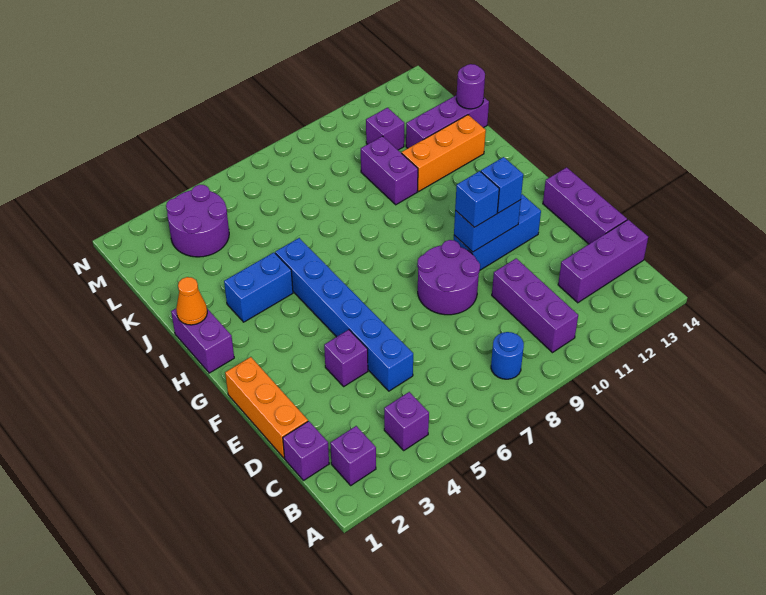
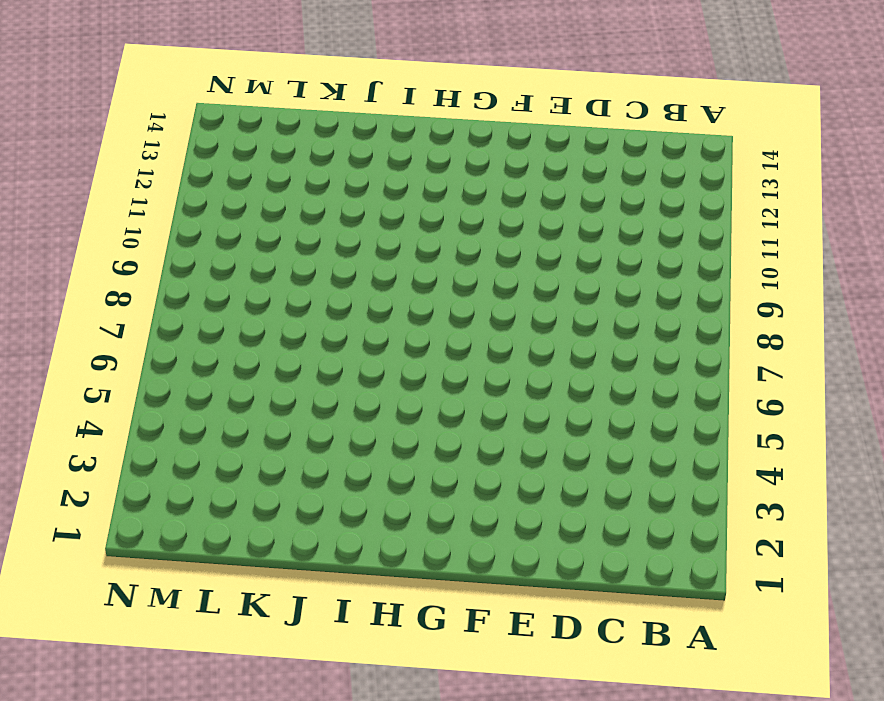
none -> purple brick B2 level 1
none -> purple brick B4 level 1
none -> blue round brick B8 level 1

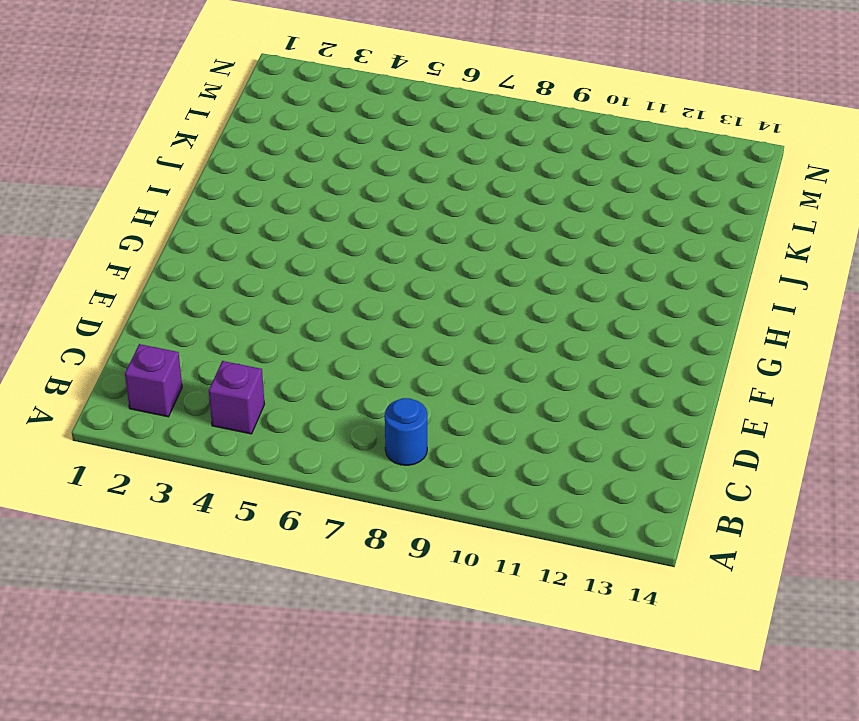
none -> purple brick B10:D10 level 1
none -> purple brick C1 level 1
none -> purple brick C12:C14 level 1

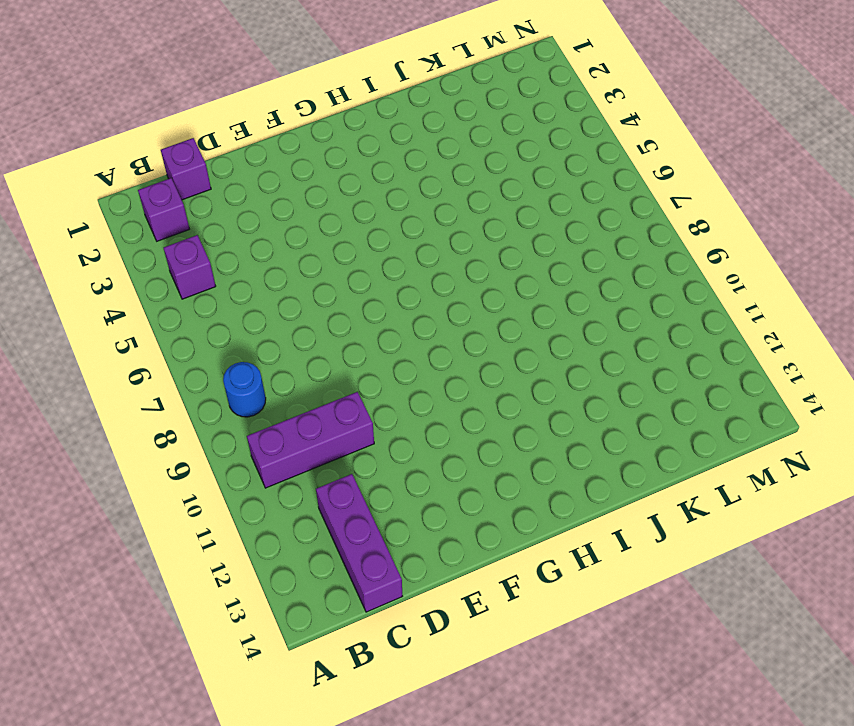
none -> orange brick D1:F1 level 1
none -> blue brick D5:I5 level 1
none -> purple brick D14:F14 level 1

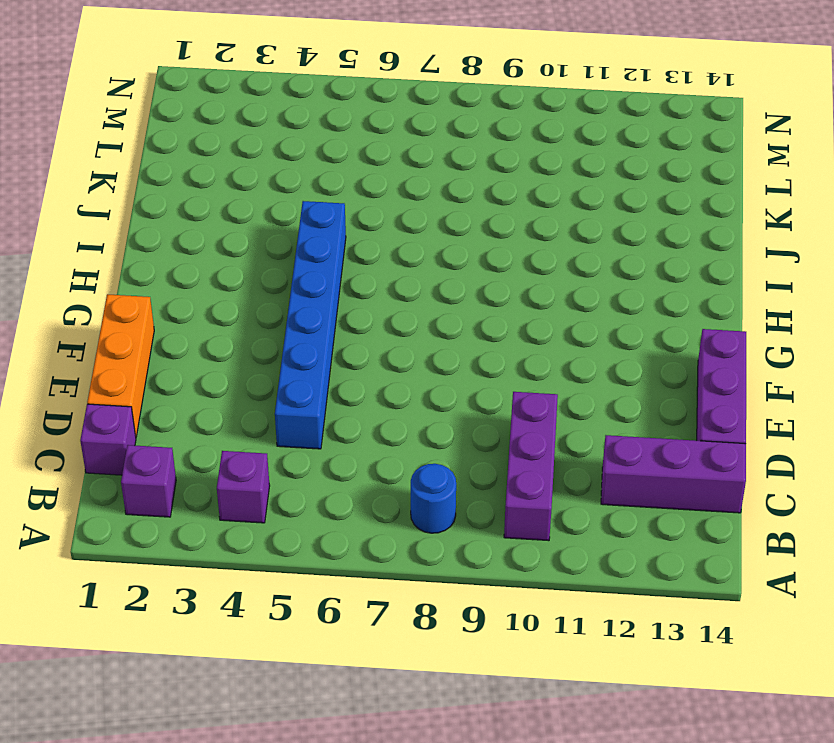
none -> purple brick E4 level 1
none -> purple round brick E8:F9 level 1
none -> blue brick F10:F12 level 1

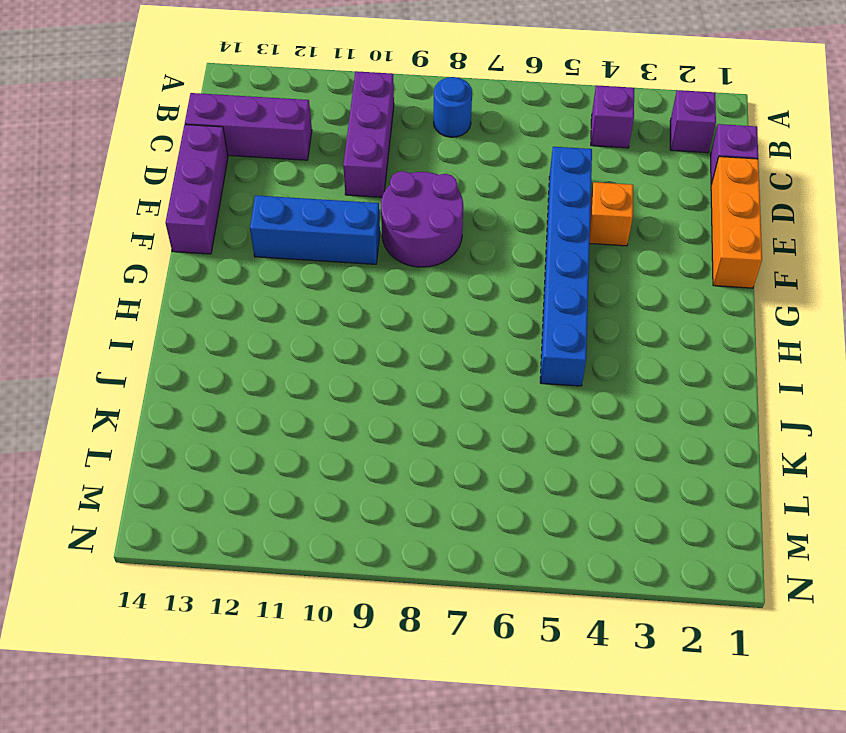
orange brick E4 level 1 -> purple brick E4 level 1
none -> purple brick H1:I1 level 1
none -> blue brick I3:I4 level 1
none -> purple brick J10:K10 level 1

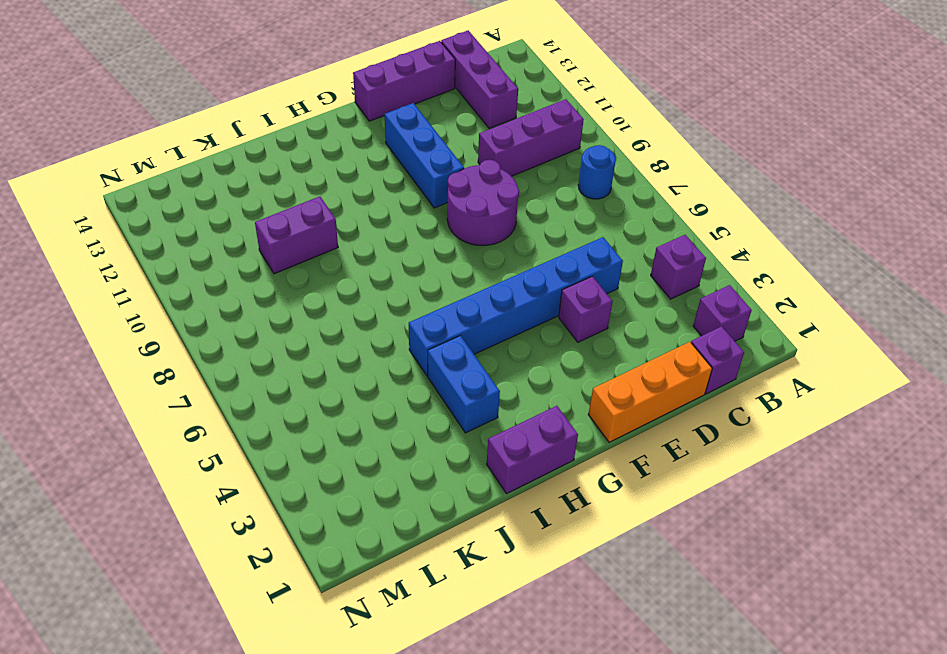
none -> orange brick J11:J13 level 1
none -> purple brick K12:K14 level 1
none -> purple round brick L3:M4 level 1

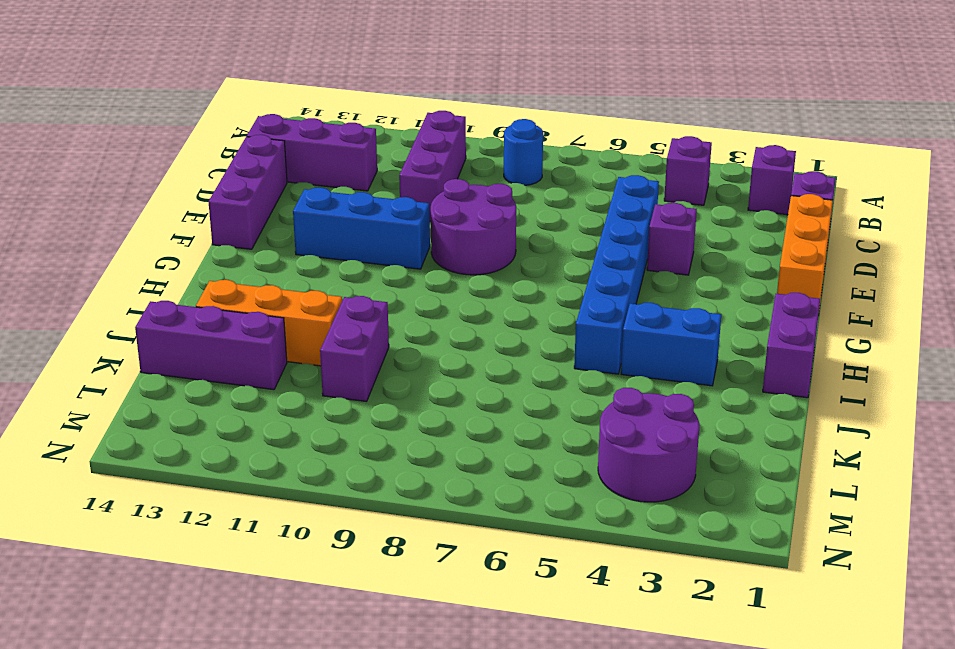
none -> purple brick L11 level 1
none -> blue brick F10:F11 level 2
none -> orange cone I1 level 2

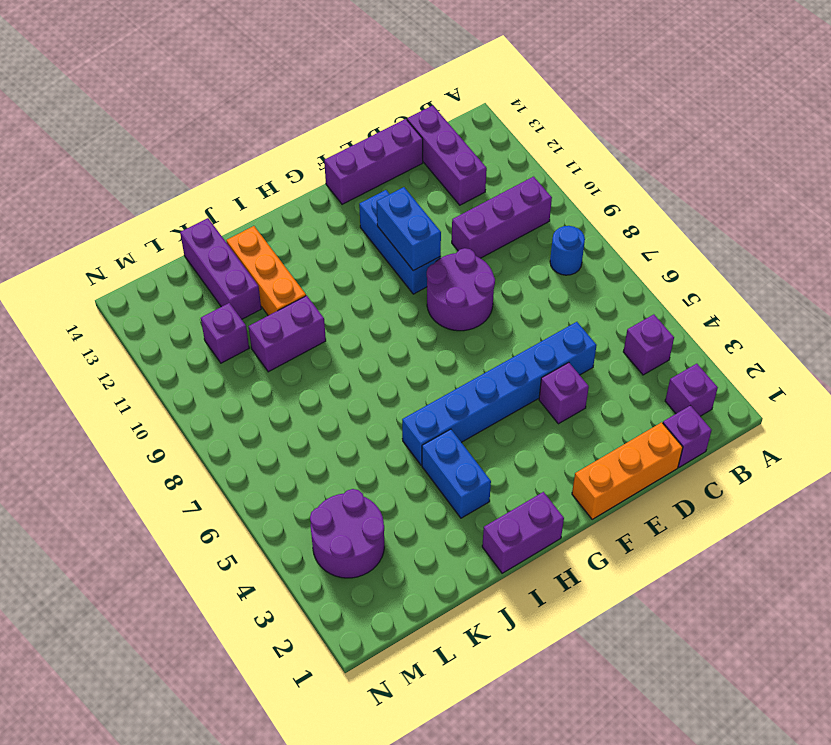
none -> orange cone I1 level 2
none -> purple round brick K14 level 2
none -> blue brick F10 level 3

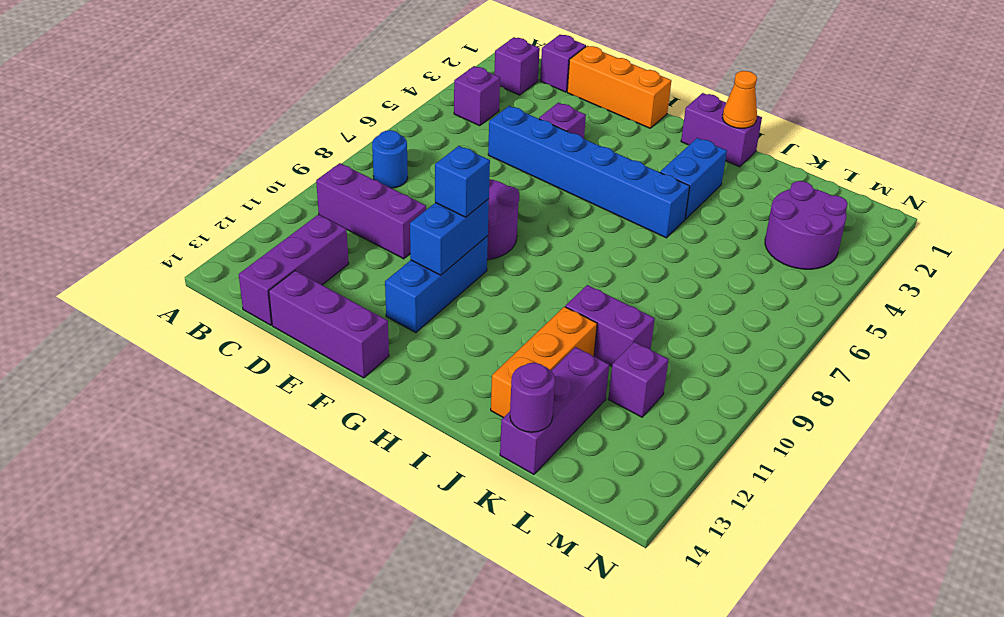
none -> blue brick F11 level 3

